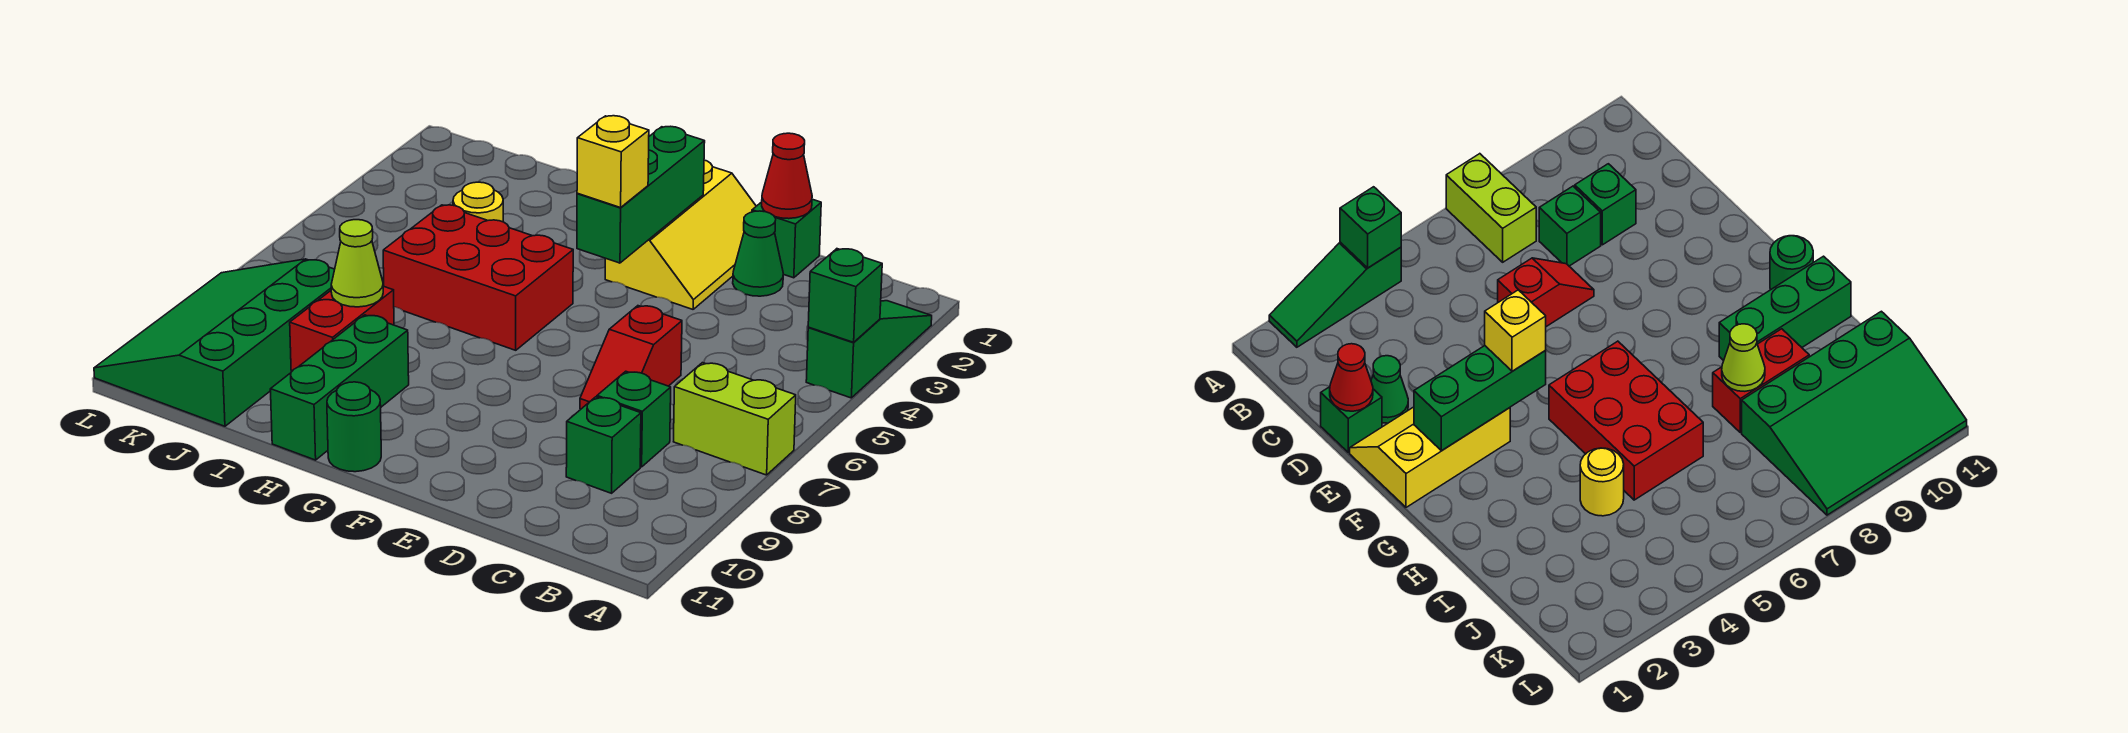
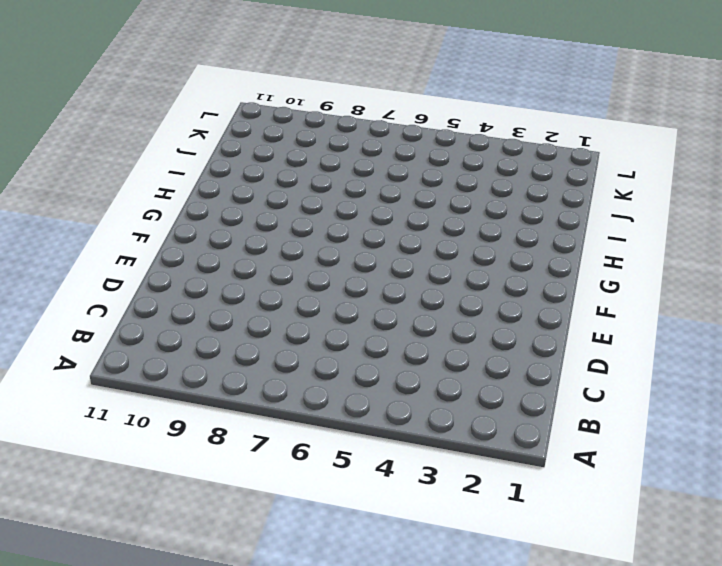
none -> green slope A2:A4 level 1 top 4
none -> lime brick A7:B7 level 1
none -> green brick C8 level 1

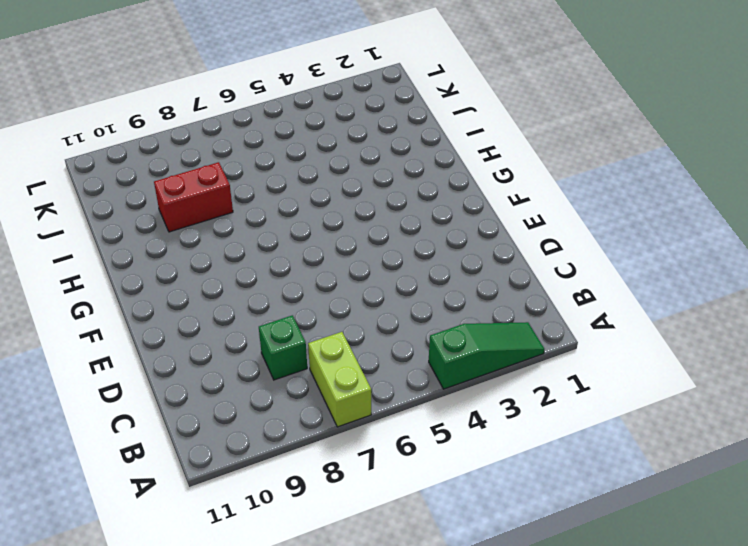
none -> green brick C9 level 1
none -> green brick D1 level 1
none -> green cone D2 level 1

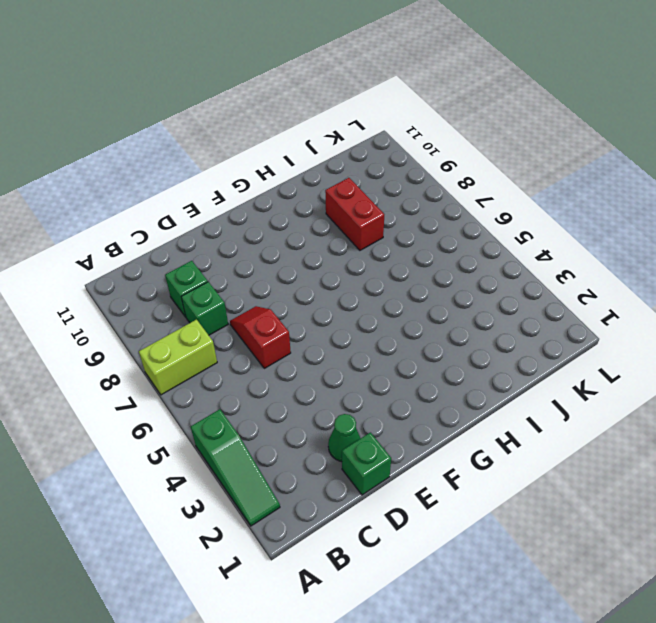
none -> yellow slope E1:F3 level 1 top F
none -> red brick G5:I6 level 1
none -> green round brick G11 level 1

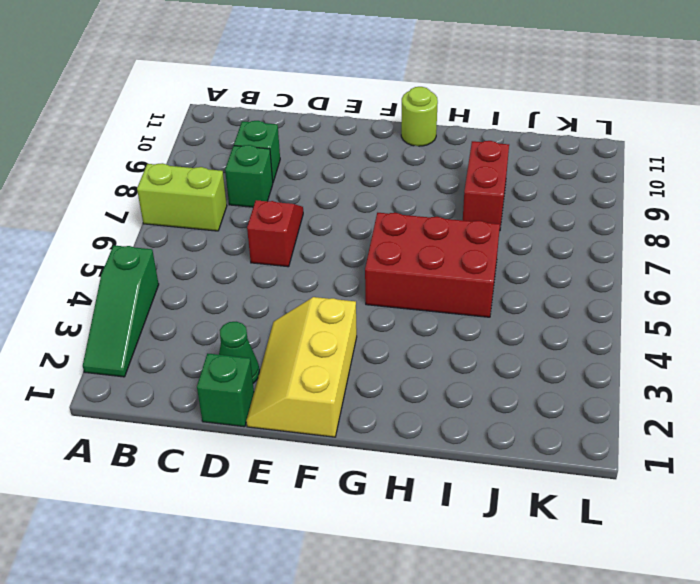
lime round brick G11 level 1 -> green round brick G11 level 1
none -> green brick H9:H11 level 1
none -> yellow round brick I4 level 1
none -> green slope J8:L11 level 1 top J

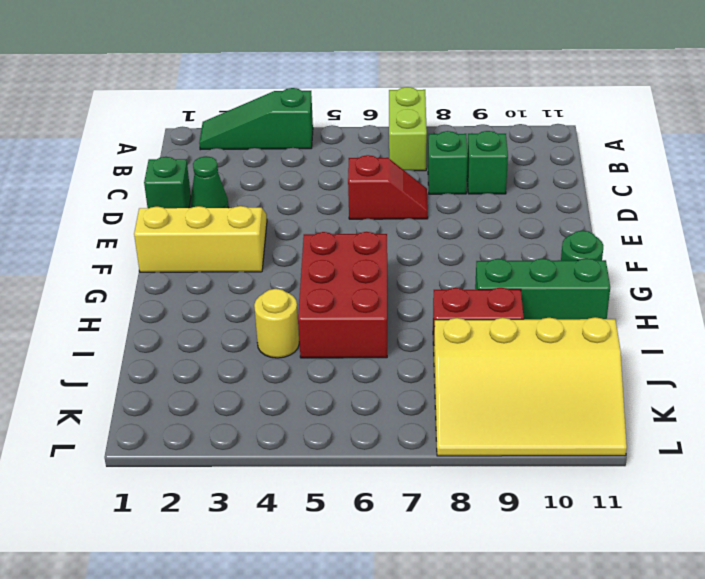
yellow slope J8:L11 level 1 top J -> green slope J8:L11 level 1 top J
none -> green brick A4 level 2
none -> red cone D1 level 2
none -> green brick F2:F4 level 2

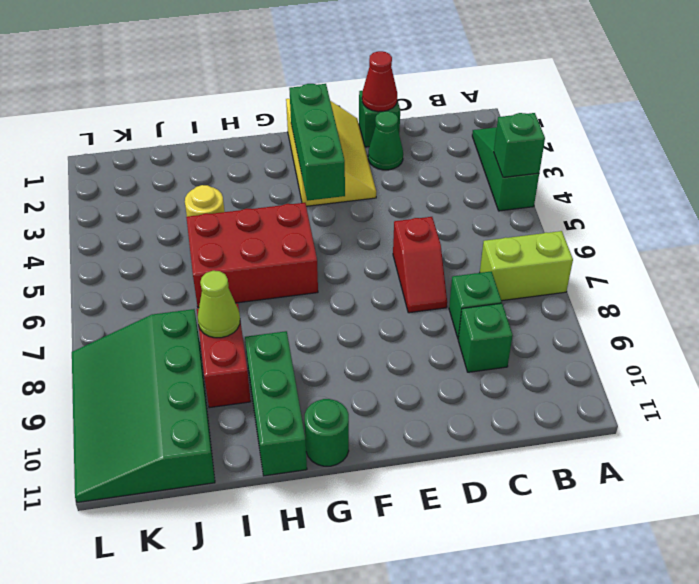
none -> yellow brick F4 level 3

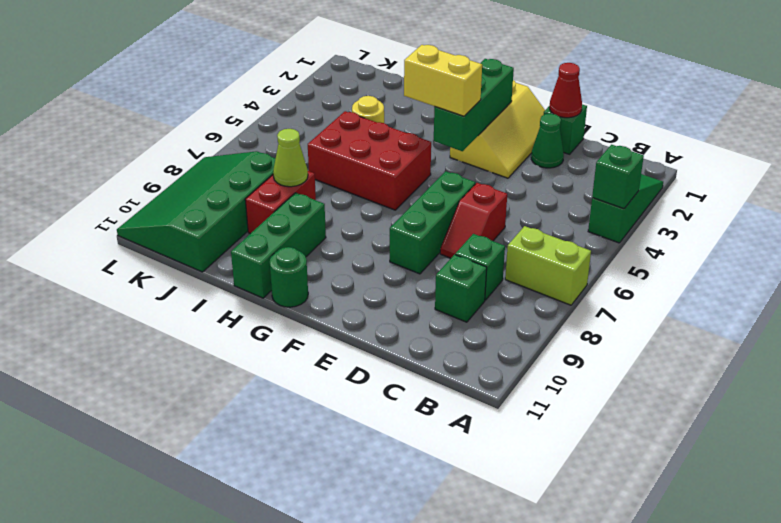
green brick E6:E8 level 1 -> none
yellow brick F4:G4 level 3 -> yellow brick F4 level 3

